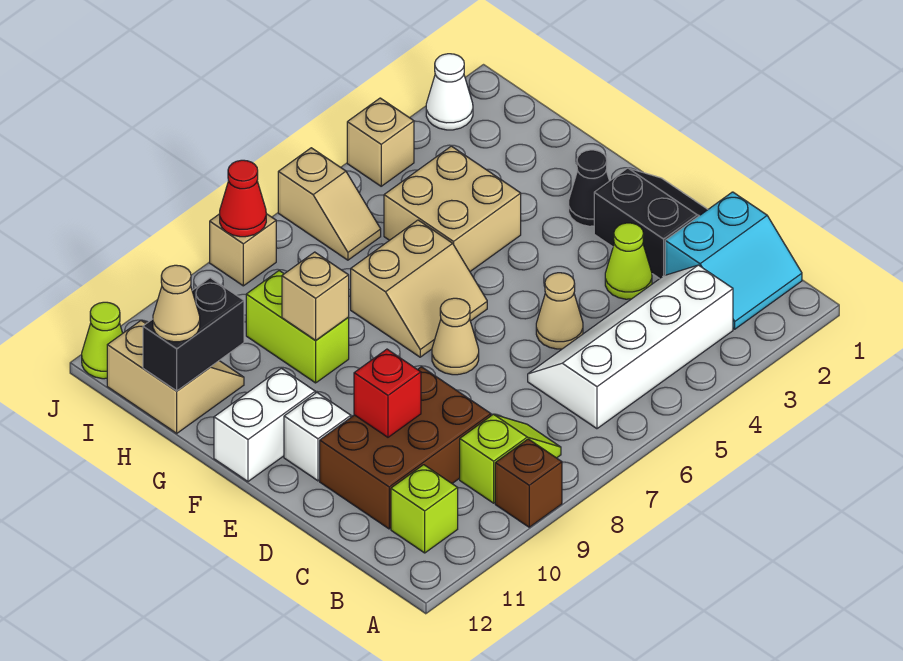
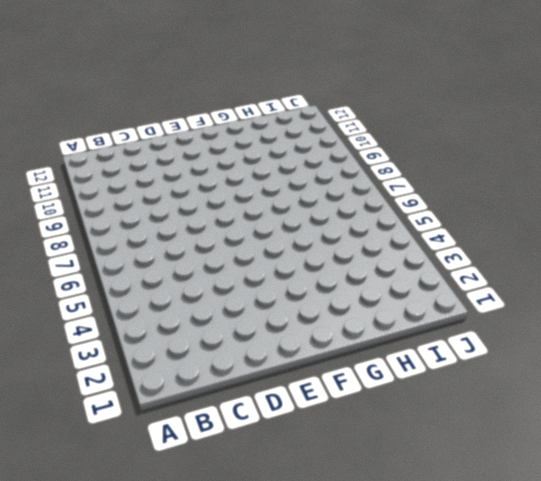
none -> brown brick A9 level 1
none -> cyan slope B1:C2 level 1 top C
none -> white slope B3:C6 level 1 top B

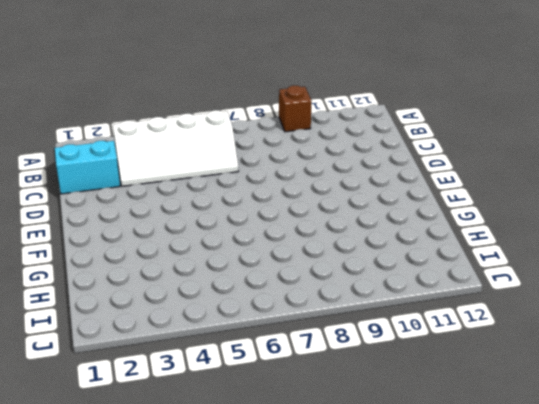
none -> lime slope B8:B9 level 1 top 9
none -> lime brick B11 level 1
none -> brown brick C9:D11 level 1

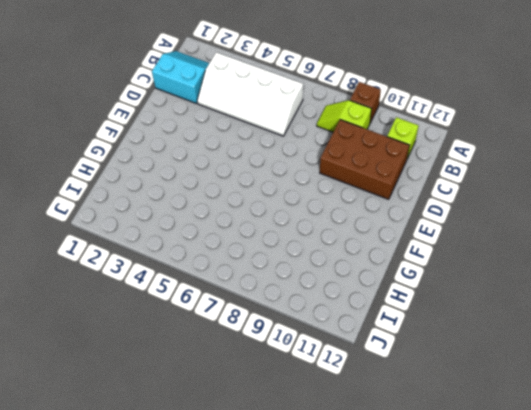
none -> black slope D1:E2 level 1 top 2
none -> lime cone D3 level 1
none -> tan cone D5 level 1

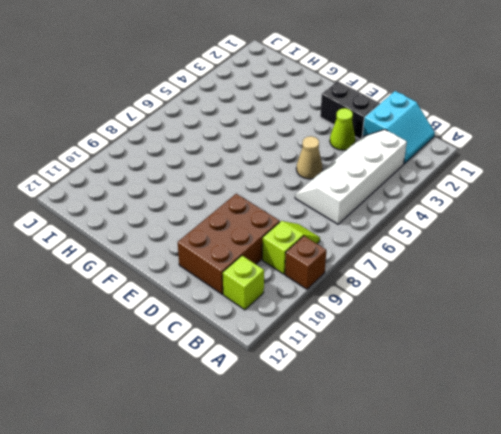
none -> tan cone E7 level 1
none -> white brick E11 level 1
none -> black cone F2 level 1

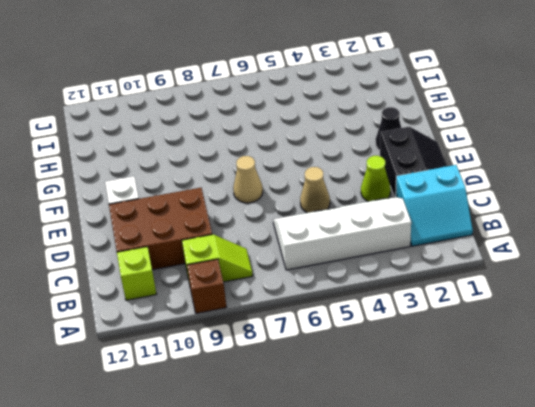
none -> tan slope F6:G7 level 1 top G
none -> white brick F11:F12 level 1
none -> tan brick G4:H5 level 1

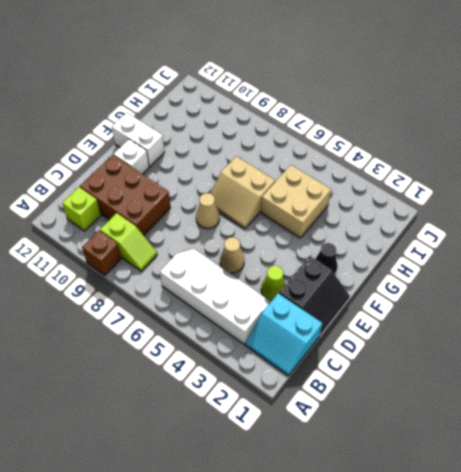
none -> lime brick G9:H9 level 1
none -> tan slope H11:I12 level 1 top 12
none -> tan slope I6:J6 level 1 top J

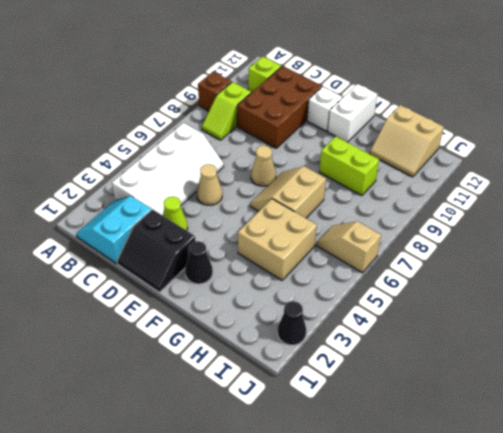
black cone J2 level 1 -> white cone J2 level 1
none -> tan brick J4 level 1
none -> tan brick J8 level 1
none -> lime cone J12 level 1

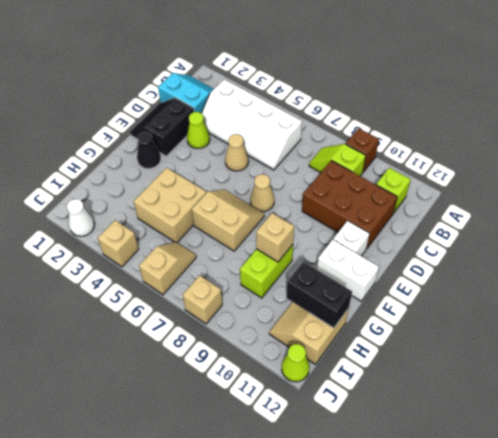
none -> red brick D10 level 2
none -> red cone J8 level 2
none -> tan cone H12 level 3

